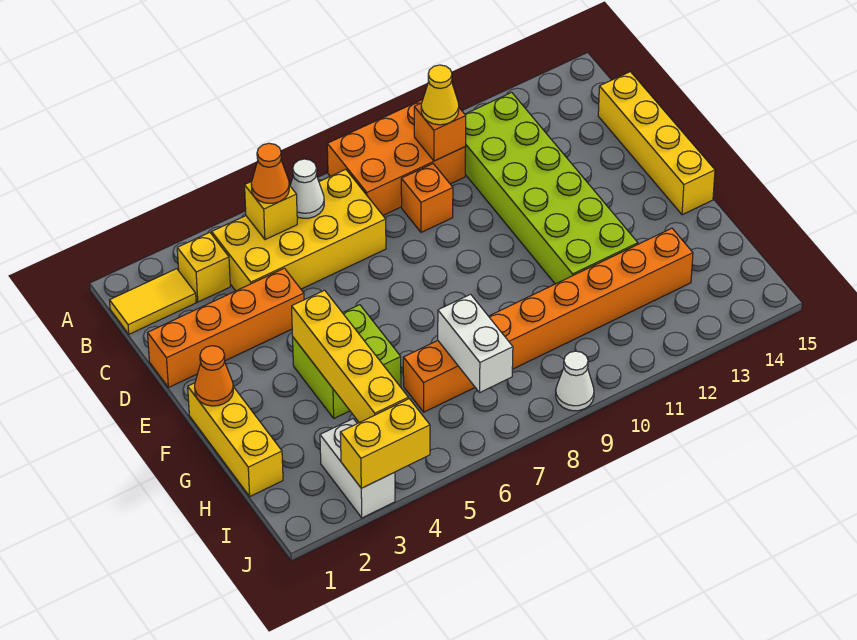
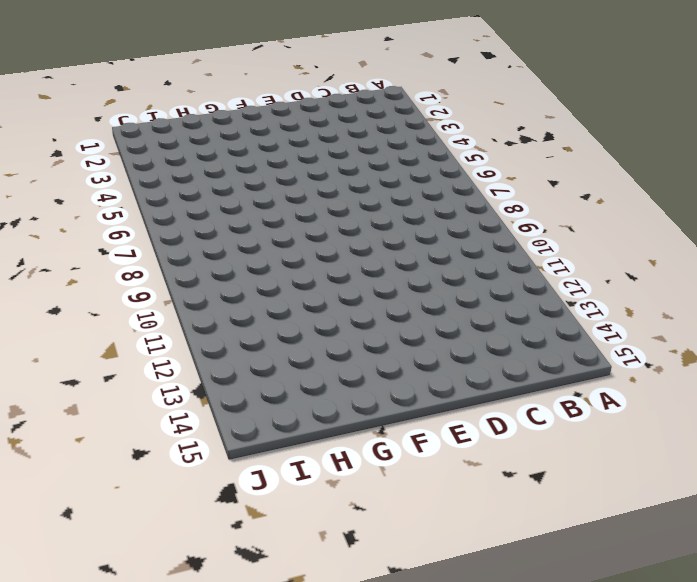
none -> orange brick A8:B10 level 1
none -> yellow tile B1:B2 level 1
none -> yellow brick B3 level 1

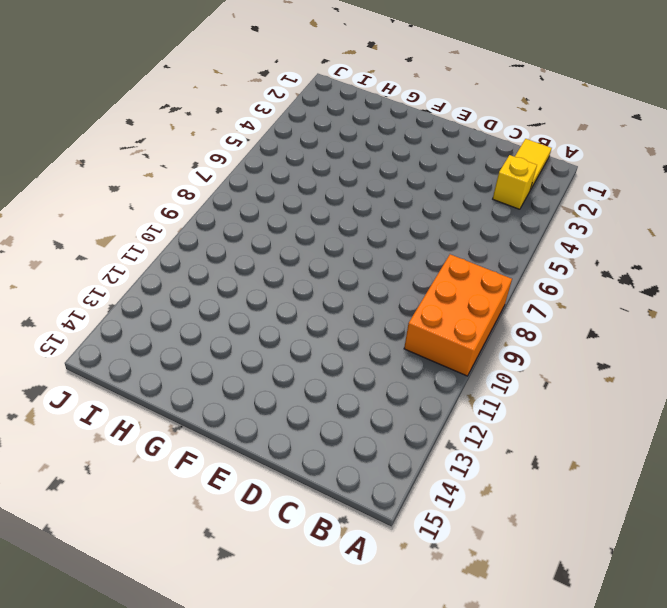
none -> yellow brick B4:C7 level 1
none -> lime brick B11:G12 level 1
none -> orange brick C9 level 1

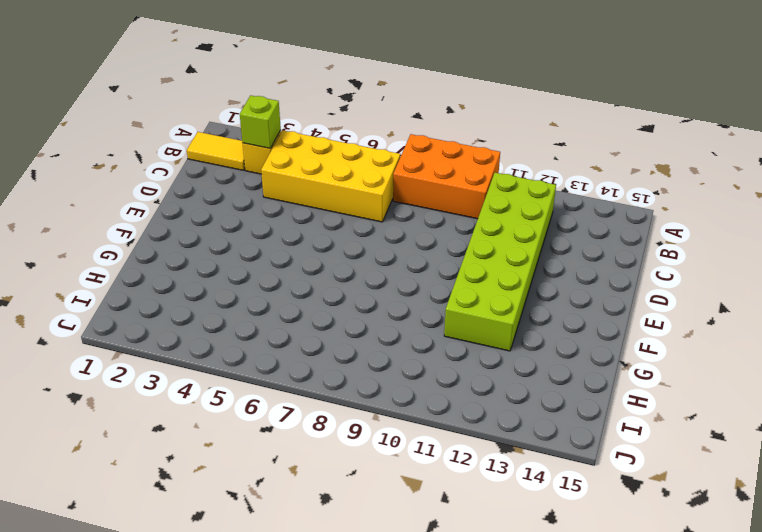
lime brick B3 level 2 -> none
none -> orange brick C9 level 1
none -> yellow brick C15:F15 level 1
none -> orange brick D1:D4 level 1

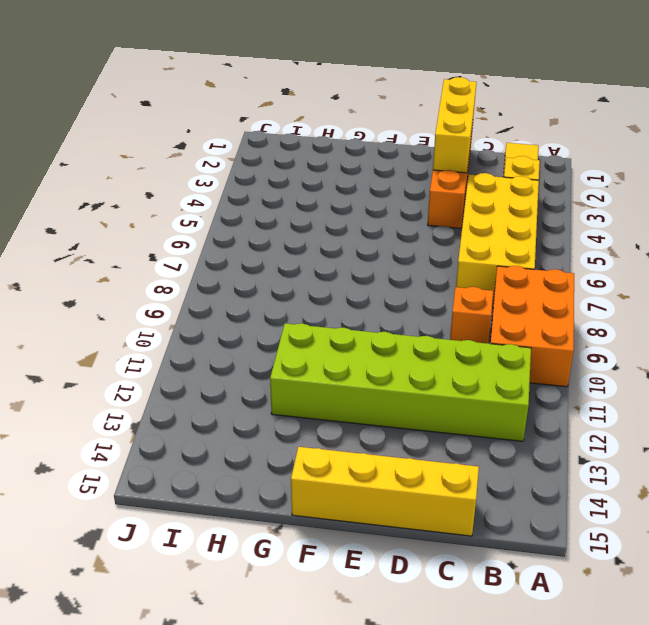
yellow brick D1:D3 level 2 -> yellow brick F1:H1 level 1
none -> lime brick F4:G5 level 1
none -> orange brick H6:H13 level 1
none -> white brick I3:J3 level 1

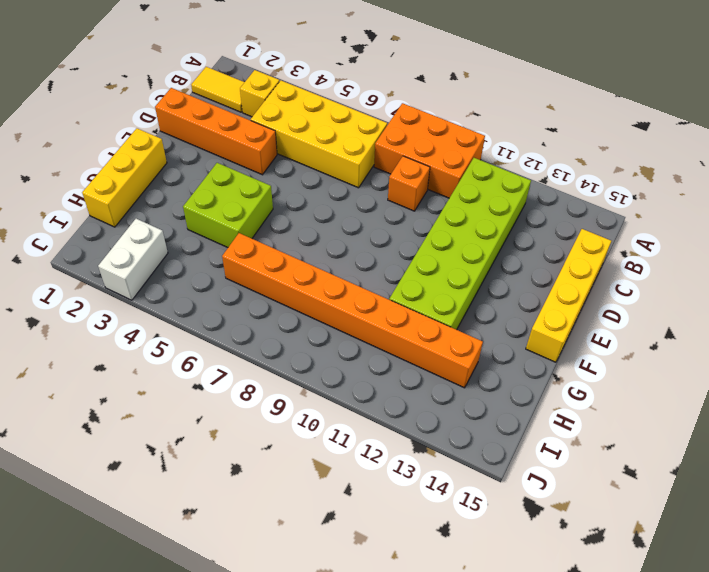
none -> white cone J9 level 1
none -> yellow brick B5 level 2
none -> white cone B6 level 2

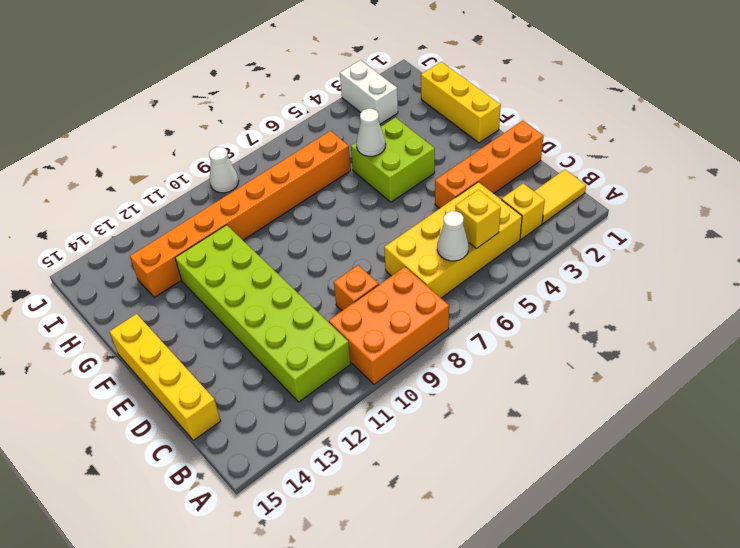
white cone G5 level 2 -> none
none -> orange brick B10 level 2
none -> orange cone F1 level 2
none -> yellow brick F4:I4 level 2

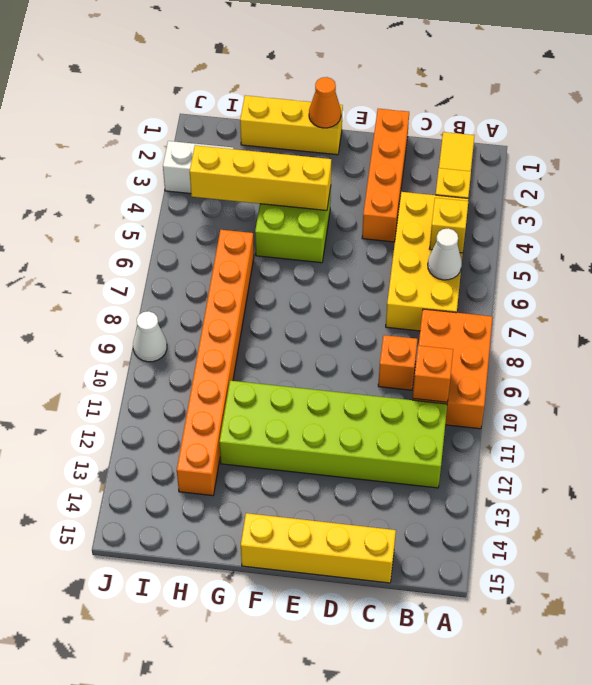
none -> white brick H7:I7 level 2
none -> yellow brick J3:J4 level 2
none -> orange cone B5 level 3

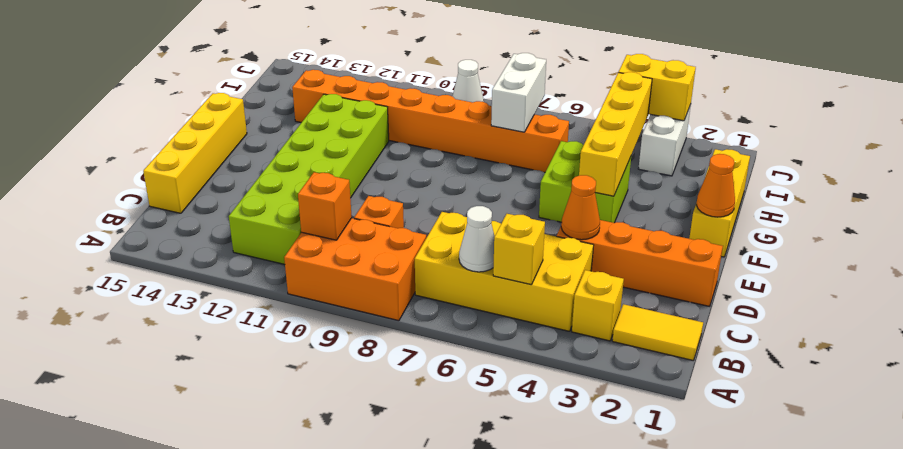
orange cone D4 level 2 -> orange cone B5 level 3
none -> yellow cone B10 level 3

